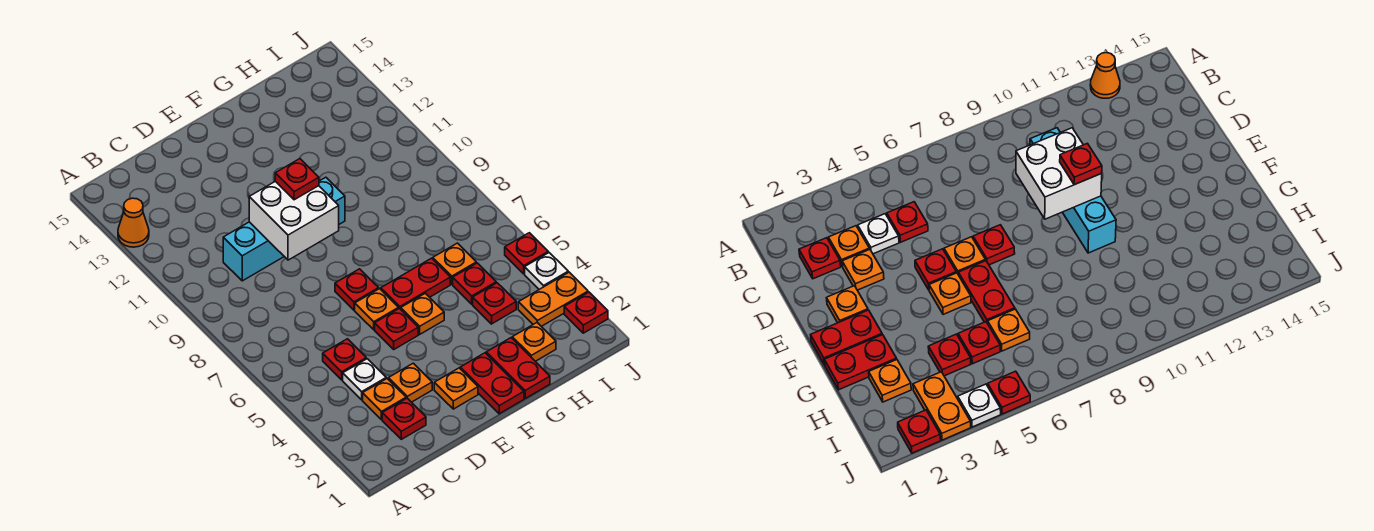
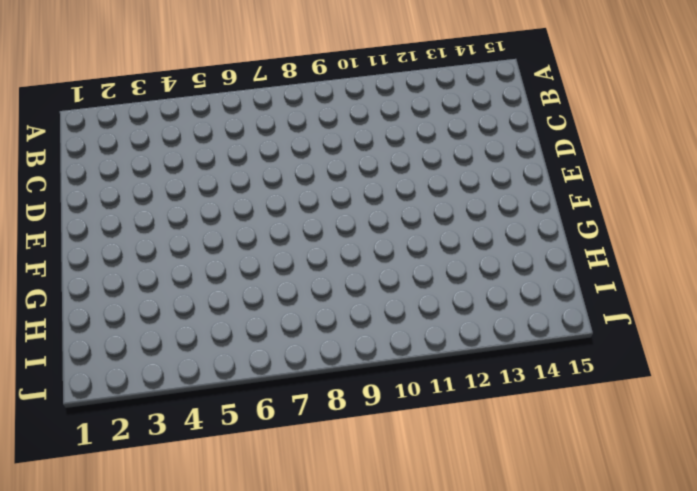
none -> orange cone A13 level 1
none -> red plate C2 level 1
none -> orange plate C3 level 1

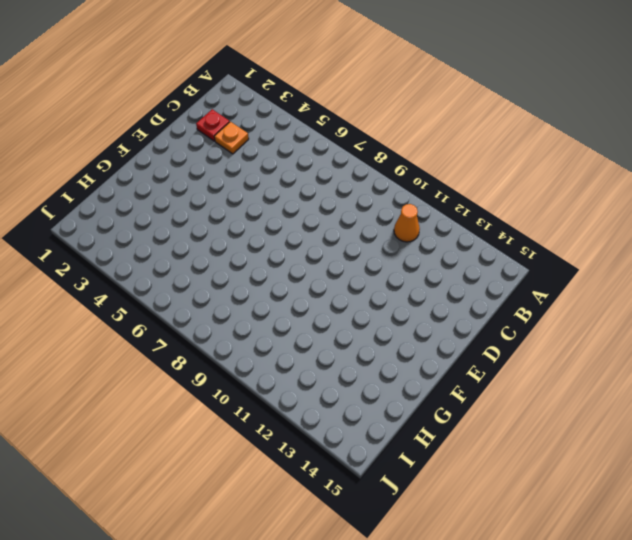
orange cone B11 level 1 -> orange cone A13 level 1
none -> white plate C4 level 1
none -> red plate C5 level 1
none -> cyan brick C10:F10 level 1

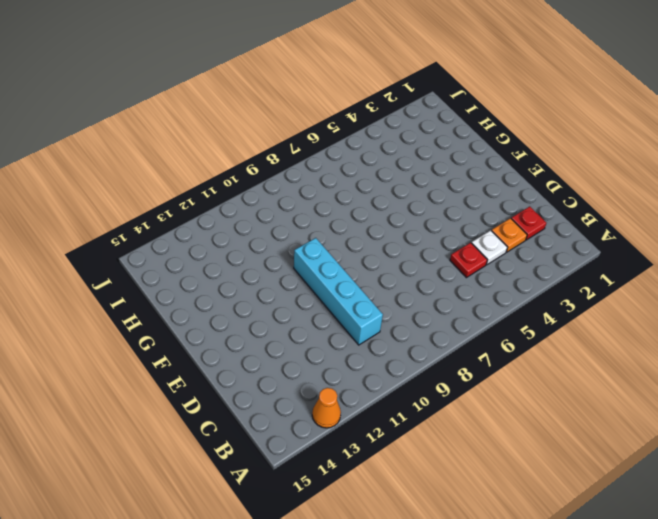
none -> orange plate D3 level 1
none -> orange plate E2 level 1
none -> red plate E5 level 1

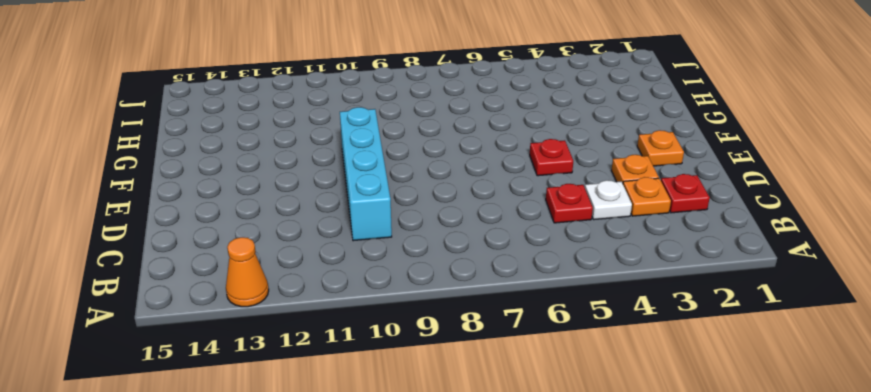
none -> orange plate E6 level 1
none -> red plate E7 level 1
none -> red plate F1:F2 level 1

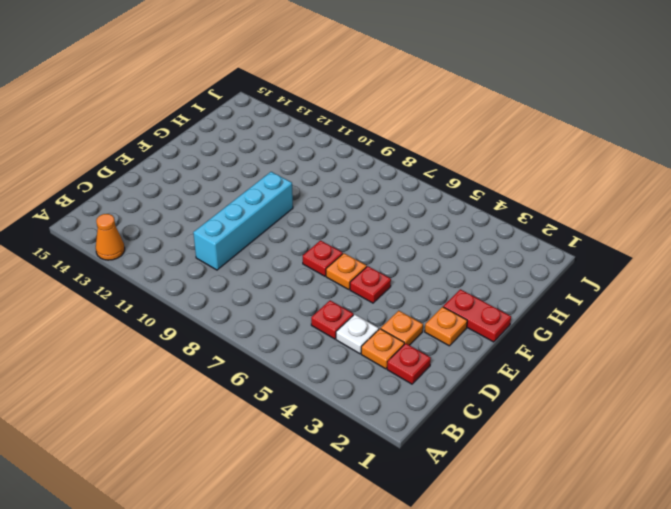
none -> orange plate F5 level 1
none -> red plate F6:G6 level 1
none -> red plate G1:G2 level 1

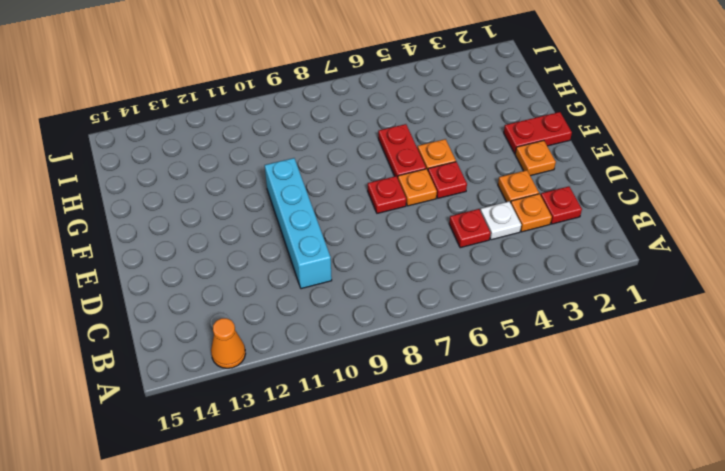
none -> red plate G1:G2 level 1
none -> orange plate H2 level 1
none -> red plate H4 level 1

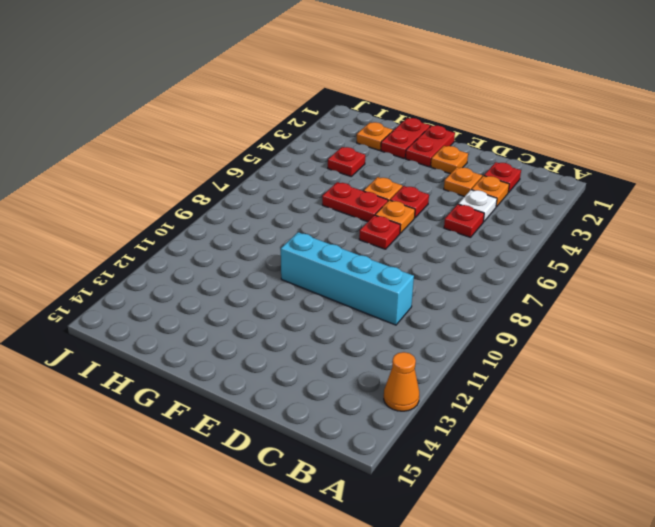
none -> red plate H5 level 1
none -> orange plate H6 level 1
none -> orange plate I3:J3 level 1

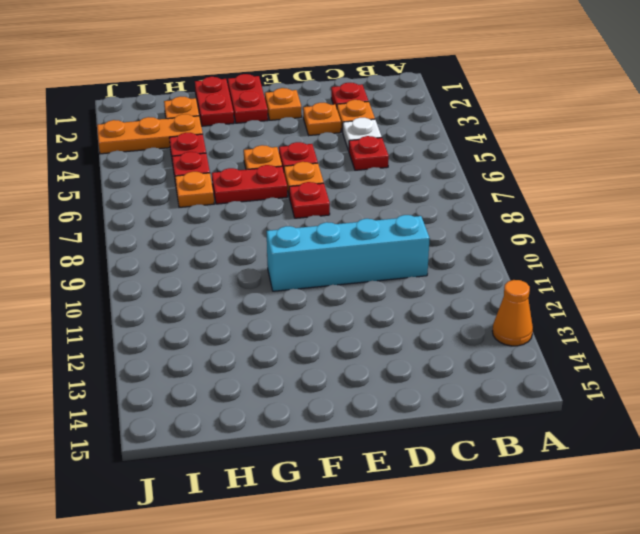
orange plate H3:J3 level 1 -> orange plate I3:J3 level 1
none -> red plate J2 level 1
none -> white plate J4 level 1
none -> red plate J5 level 1

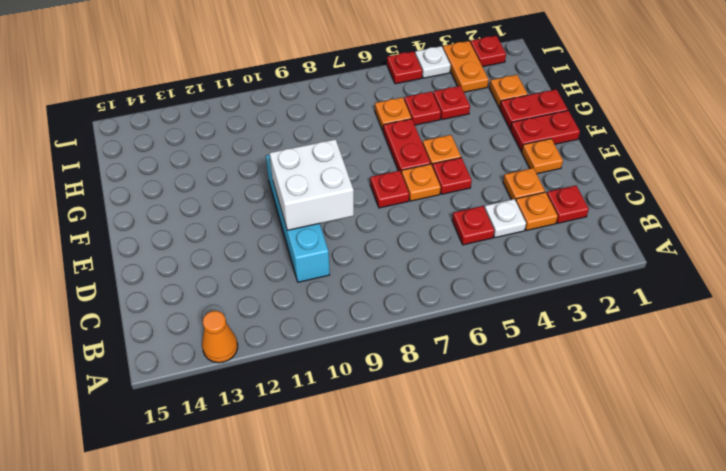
none -> red plate E10 level 3

